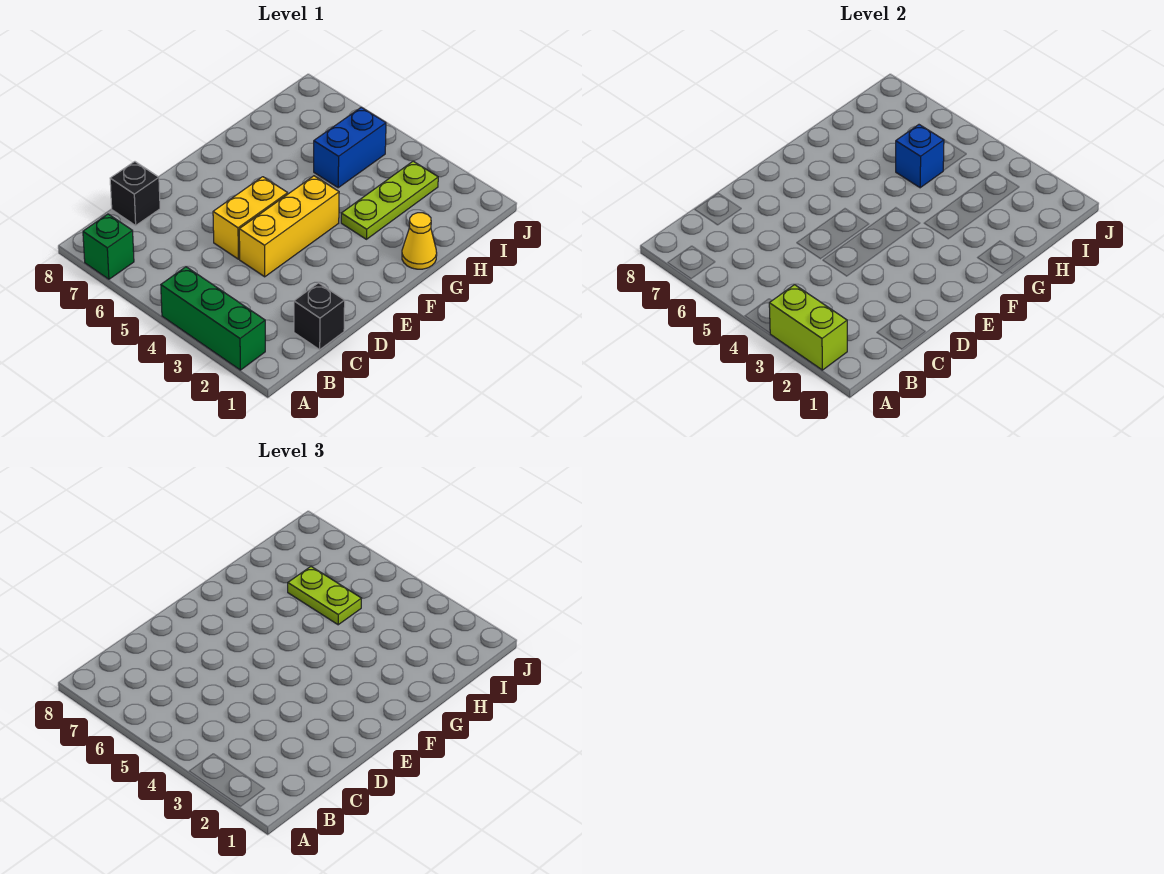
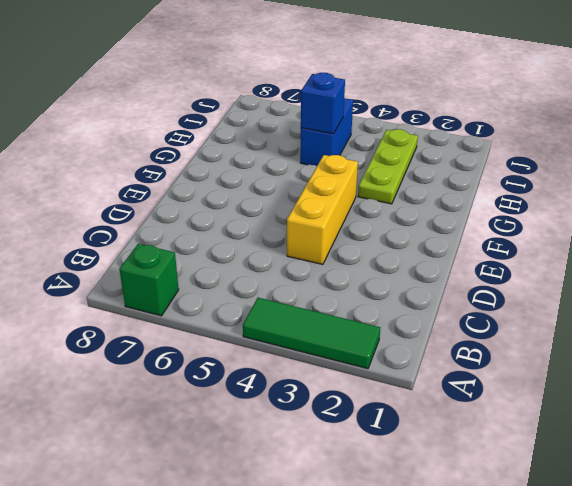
green tile A2:A4 level 1 -> green brick A2:A4 level 1
none -> black brick C1 level 1
none -> black brick C8 level 1
none -> yellow brick D5:E5 level 1

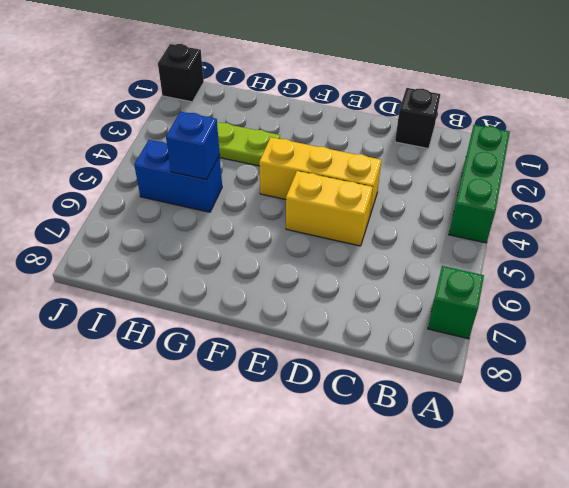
black brick J1 level 1 -> black brick C8 level 1
none -> yellow cone G1 level 1
none -> lime brick A2:A3 level 2
none -> lime plate H5:H6 level 3

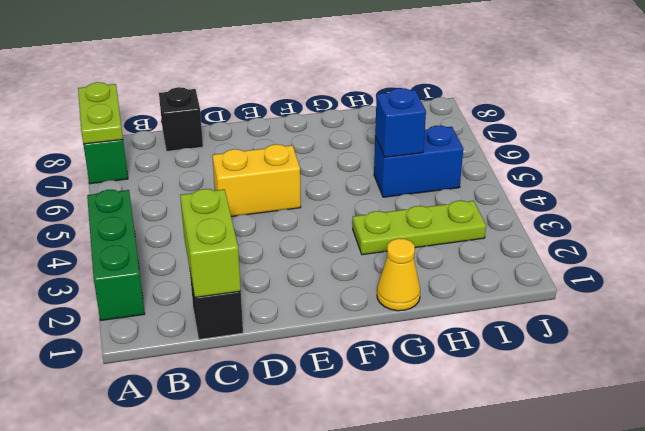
lime plate A7:A8 level 2 -> lime plate H5:H6 level 3
lime brick C1:C2 level 2 -> lime brick A2:A3 level 2
none -> yellow brick D4:F4 level 1

